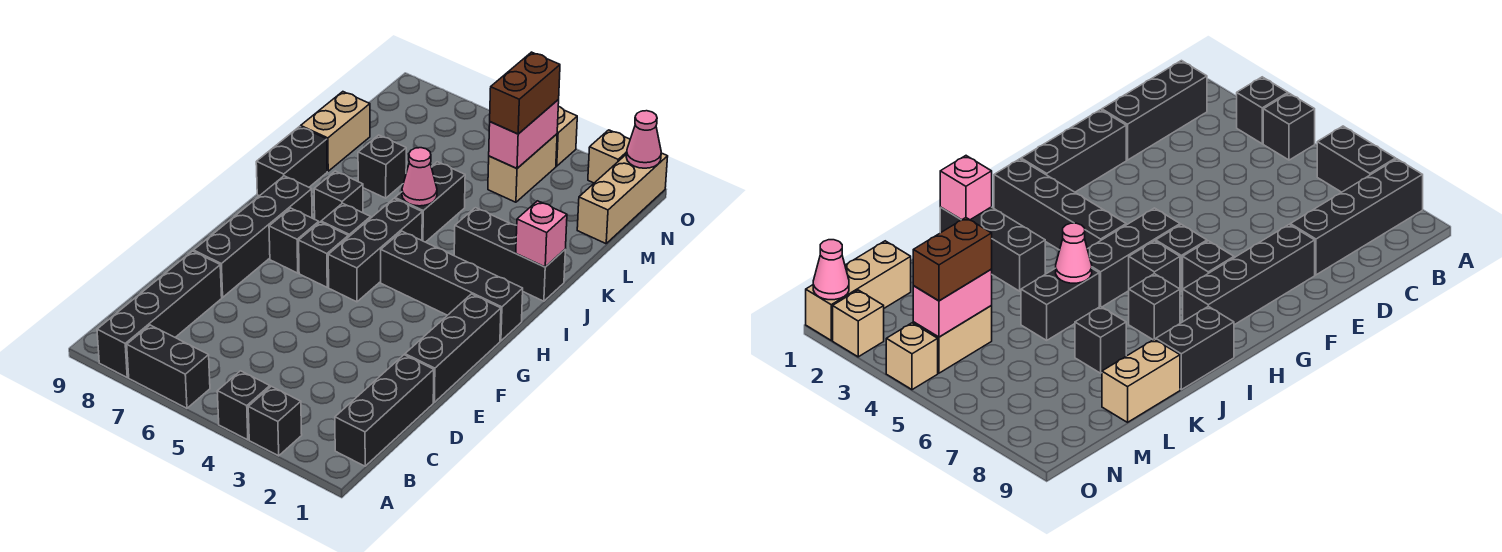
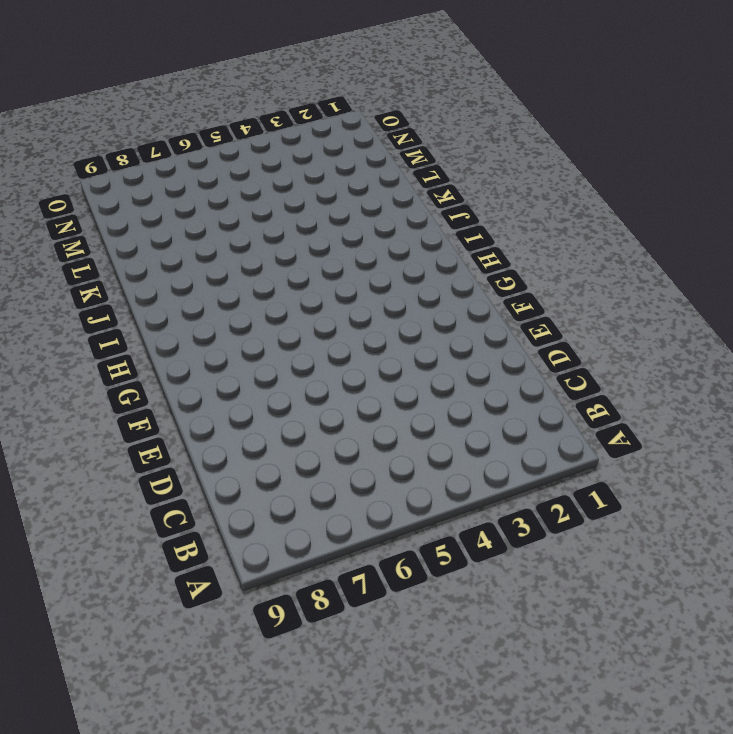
none -> black brick A3 level 1
none -> black brick A4 level 1
none -> black brick A6:A7 level 1

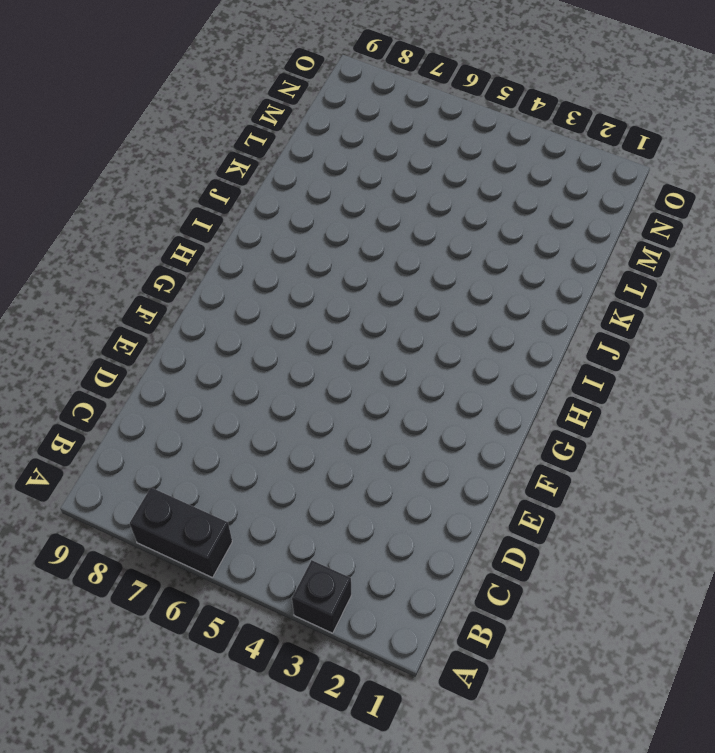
none -> black brick A4 level 1
none -> black brick A8:D8 level 1
none -> black brick B1:D1 level 1

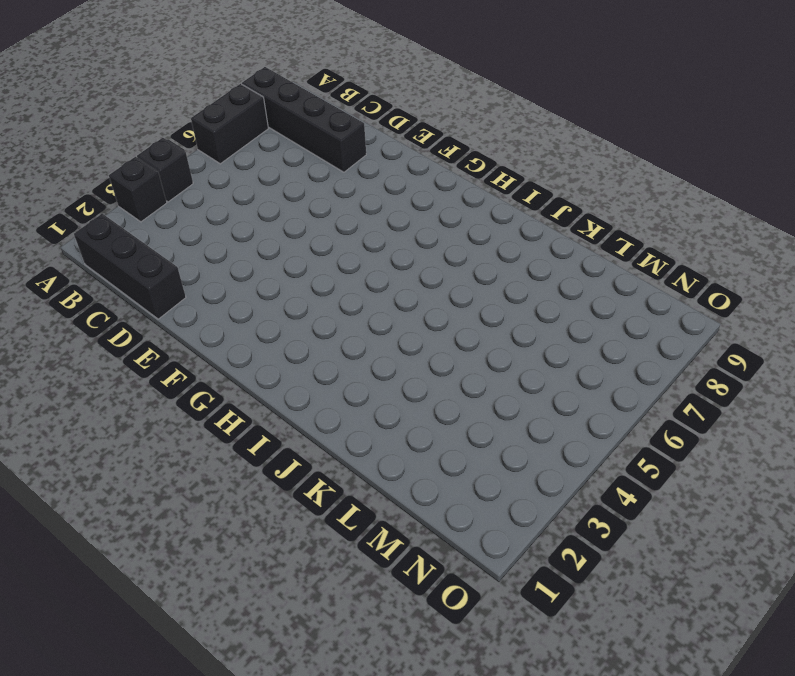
none -> black brick E1:G1 level 1
none -> black brick E8:H8 level 1
none -> black brick G5:I5 level 1

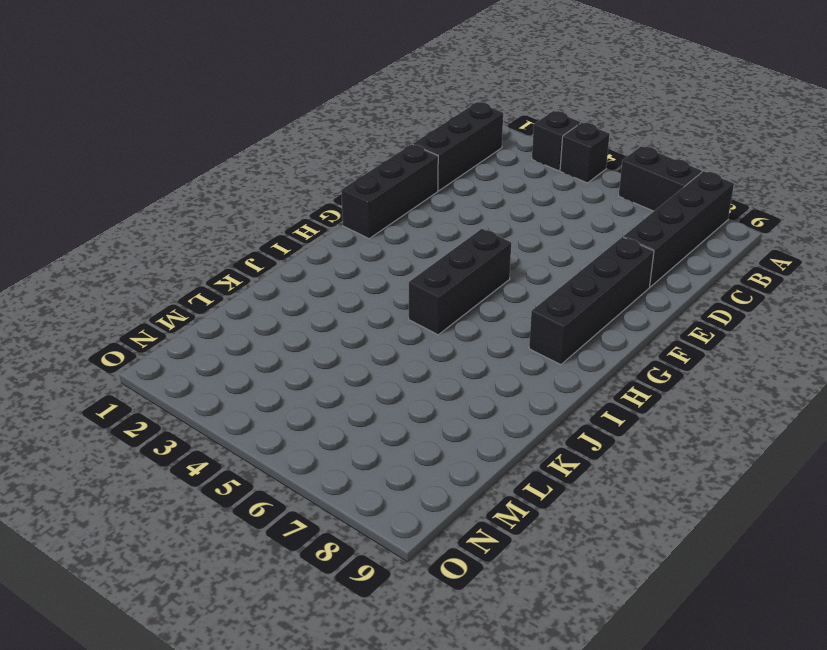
none -> black brick G6 level 1
none -> black brick G7 level 1
none -> black brick H1:H4 level 1

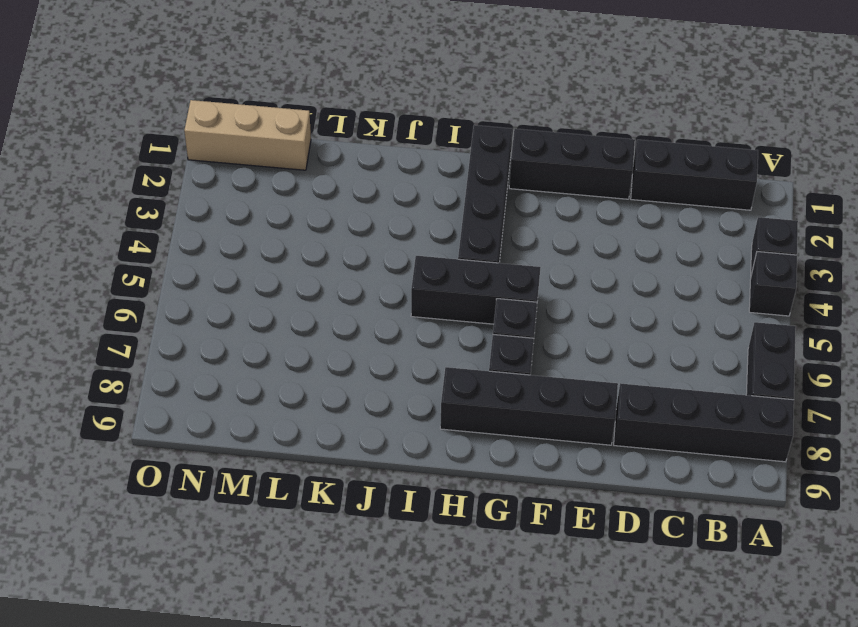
none -> black brick H6 level 1
none -> black brick I7 level 1
none -> black brick I9:J9 level 1

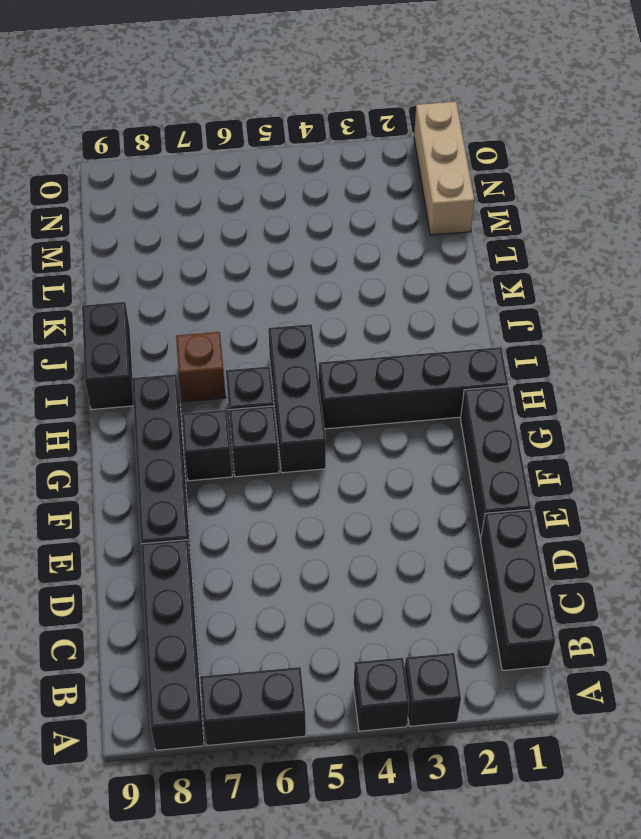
brown brick I7 level 1 -> black brick I7 level 1
none -> black brick J1:J3 level 1
none -> black brick J5:K5 level 1
none -> black brick K7 level 1

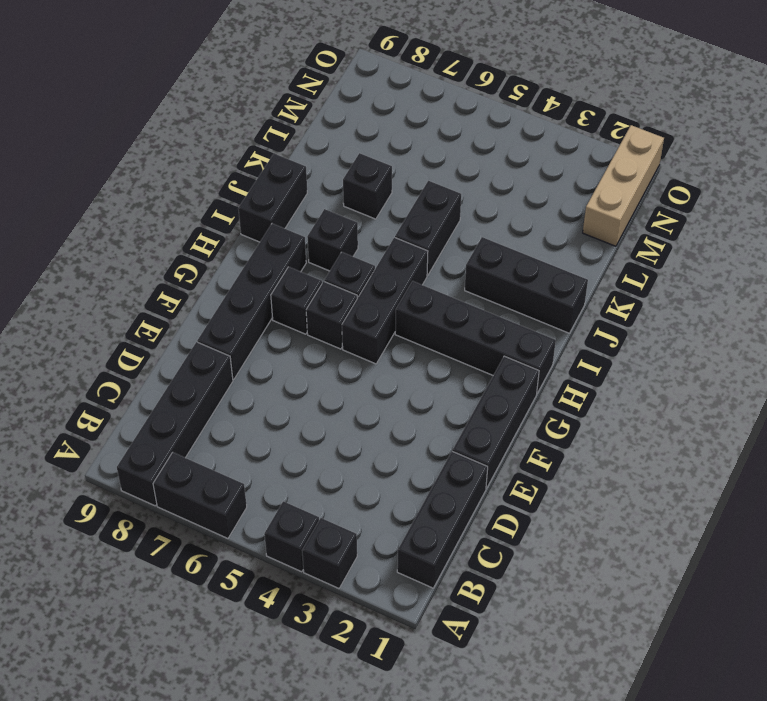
none -> tan brick K9:L9 level 1
none -> tan brick M4:N4 level 1
none -> tan brick O2 level 1

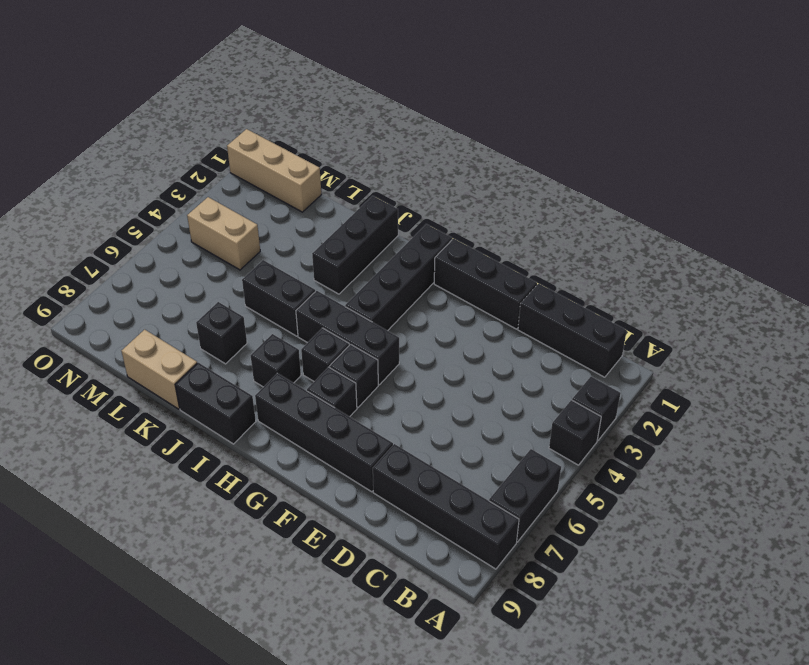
none -> tan brick O2 level 1
none -> tan brick O4 level 1
none -> pink brick J1 level 2

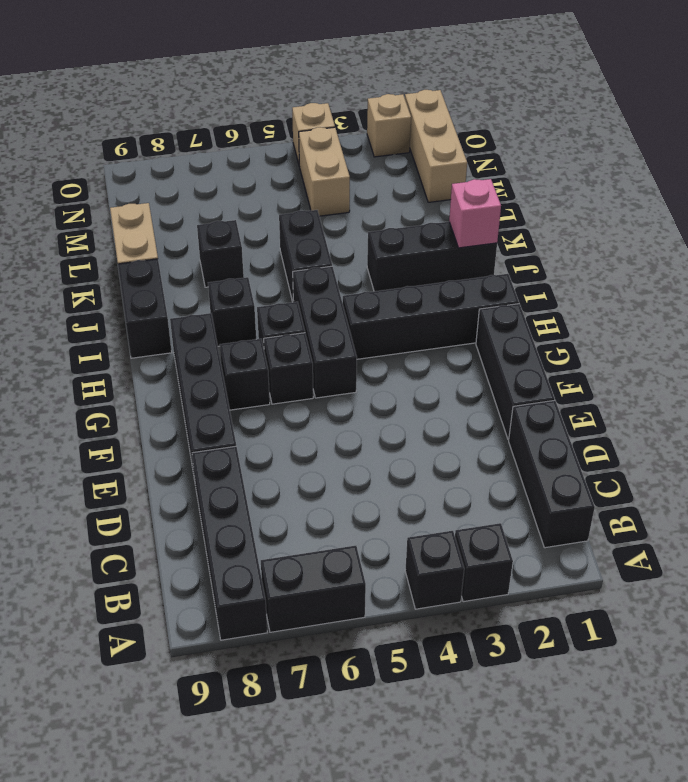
none -> pink cone J5 level 2
none -> pink brick M4:N4 level 2
none -> pink cone O1 level 2

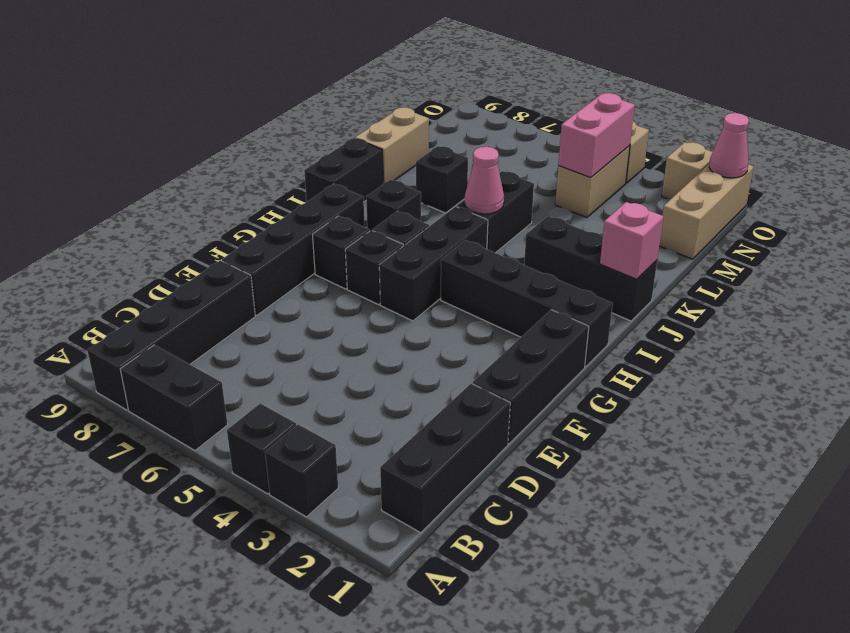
none -> brown brick M4:N4 level 3

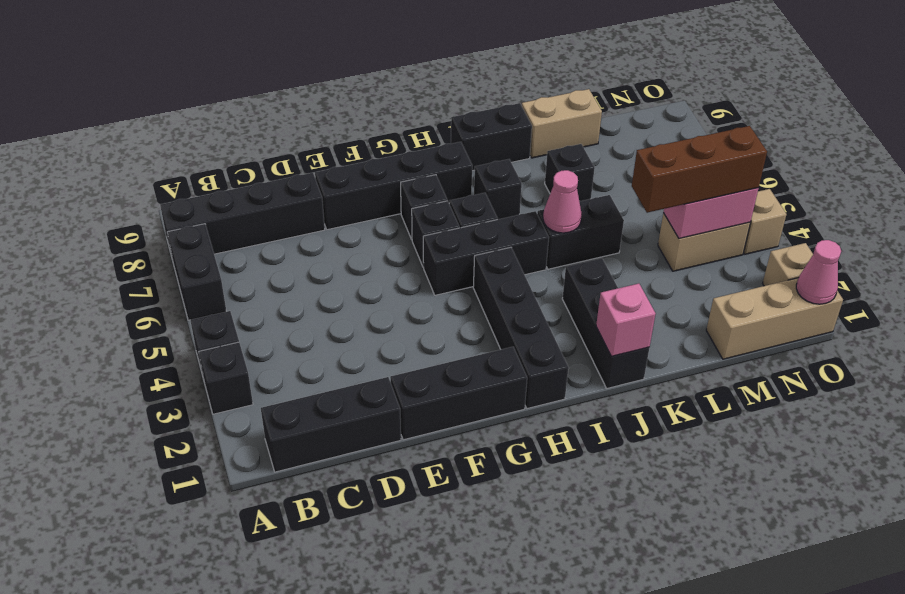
brown brick L4:N4 level 3 -> brown brick M4:N4 level 3

